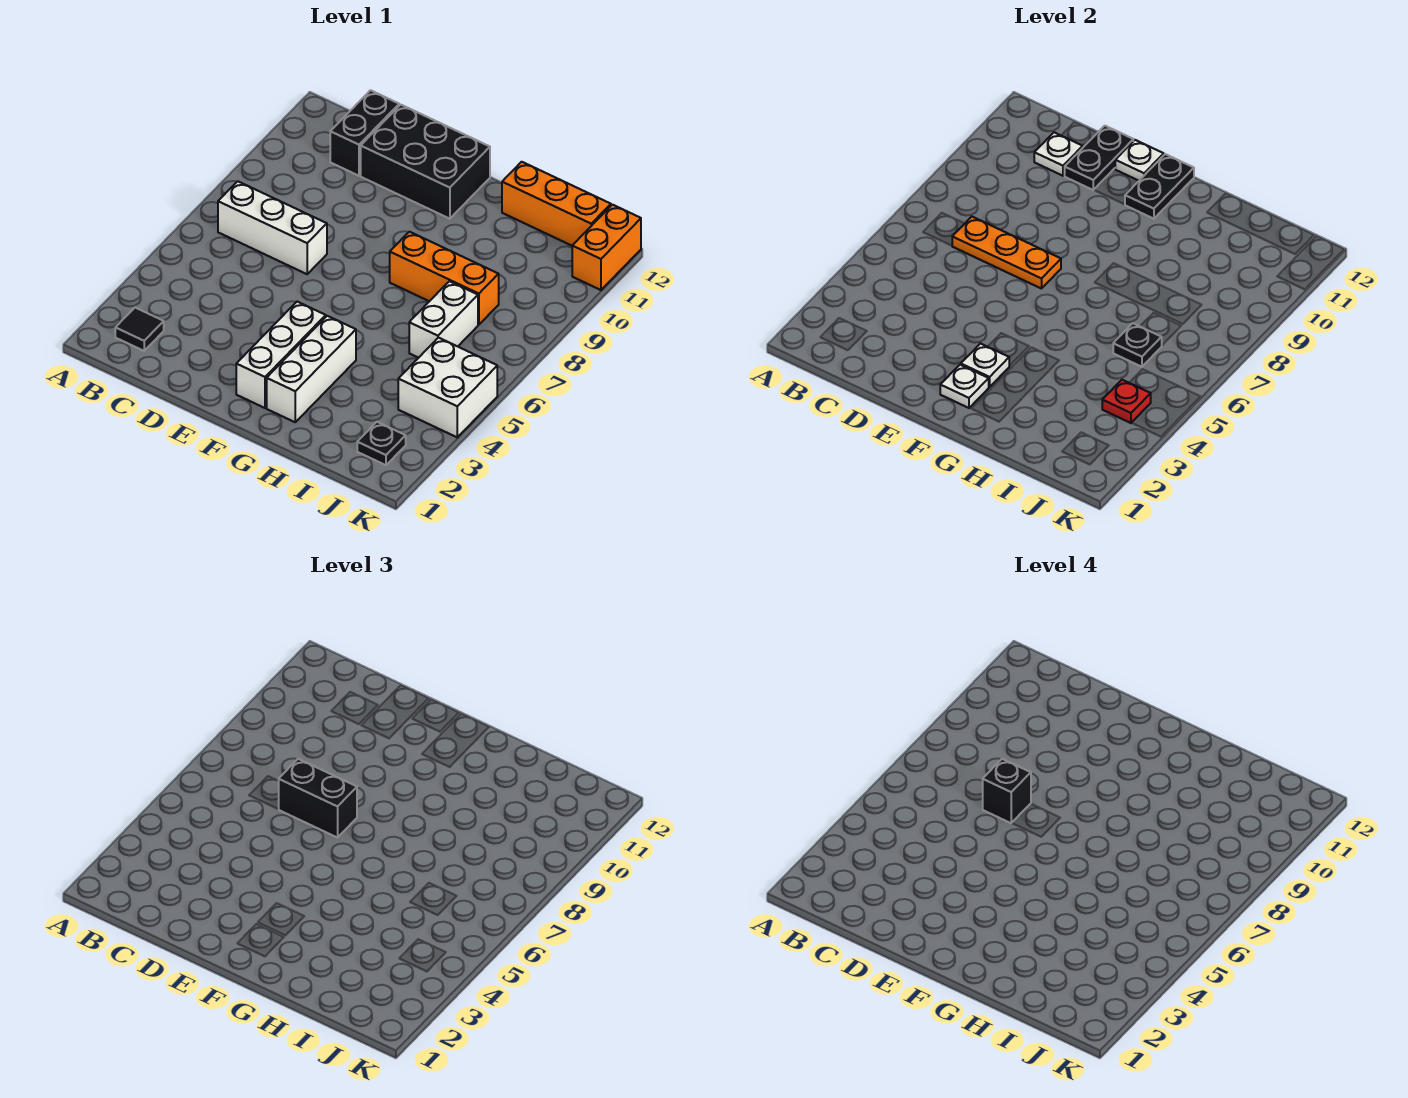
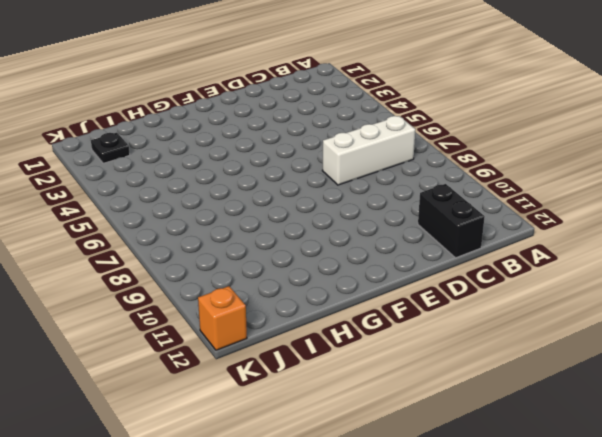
orange brick K12 level 1 -> orange brick K11:K12 level 1
none -> black tile B2 level 1
none -> black brick D11:F12 level 1
none -> white brick F2:F4 level 1

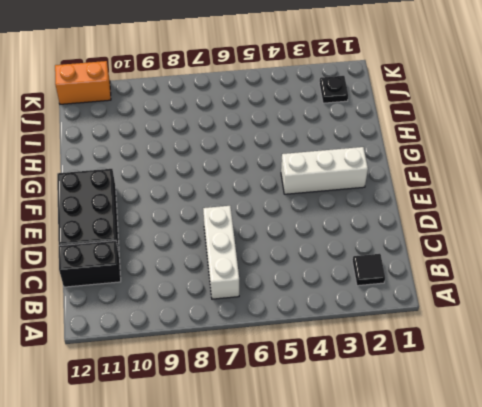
none -> white brick G2:G4 level 1
none -> orange brick G8:I8 level 1
none -> orange brick H12:J12 level 1

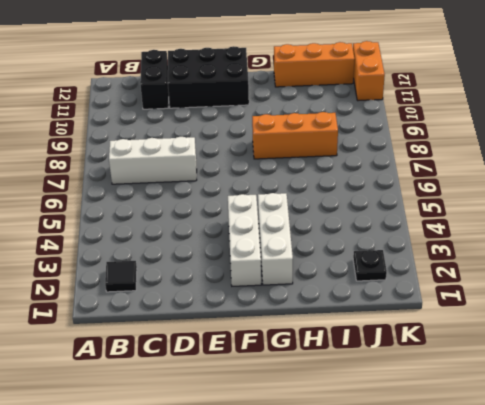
none -> white brick I6:I7 level 1
none -> white brick J4:K5 level 1
none -> orange plate C7:E7 level 2

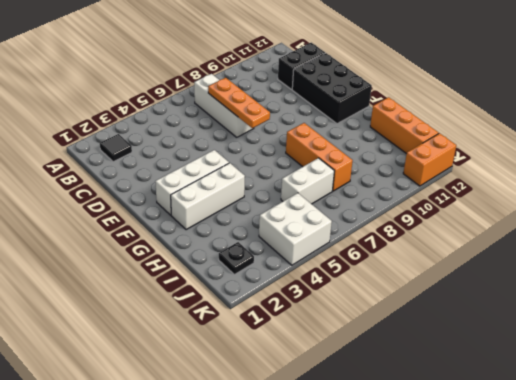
none -> white plate C11 level 2
none -> black plate D11:D12 level 2
none -> white plate E12 level 2

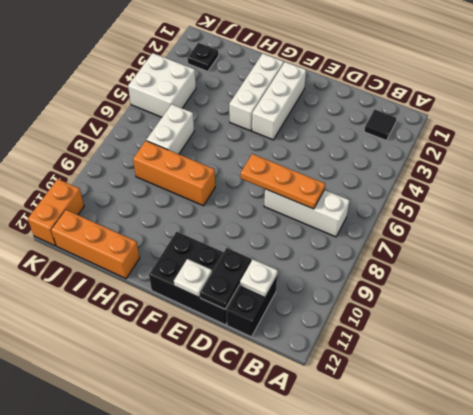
none -> white plate F2 level 2
none -> white plate F3 level 2
none -> black plate F11:F12 level 2

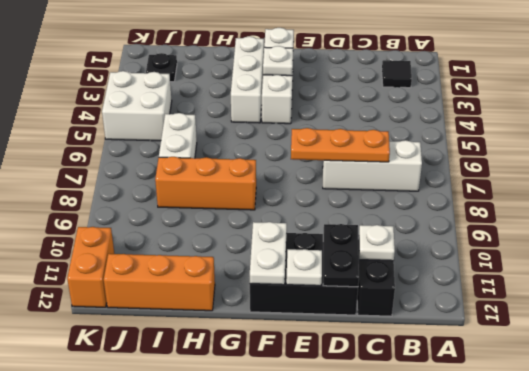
white plate F11:F12 level 2 -> black plate F11:F12 level 2
none -> black plate I6 level 2
none -> red plate J4 level 2
none -> black brick D7:E7 level 3

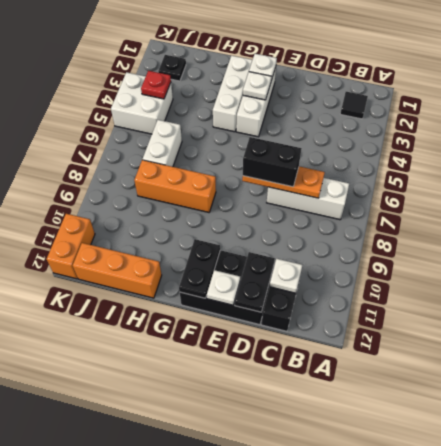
none -> black plate I6 level 2
none -> black brick D7 level 4

